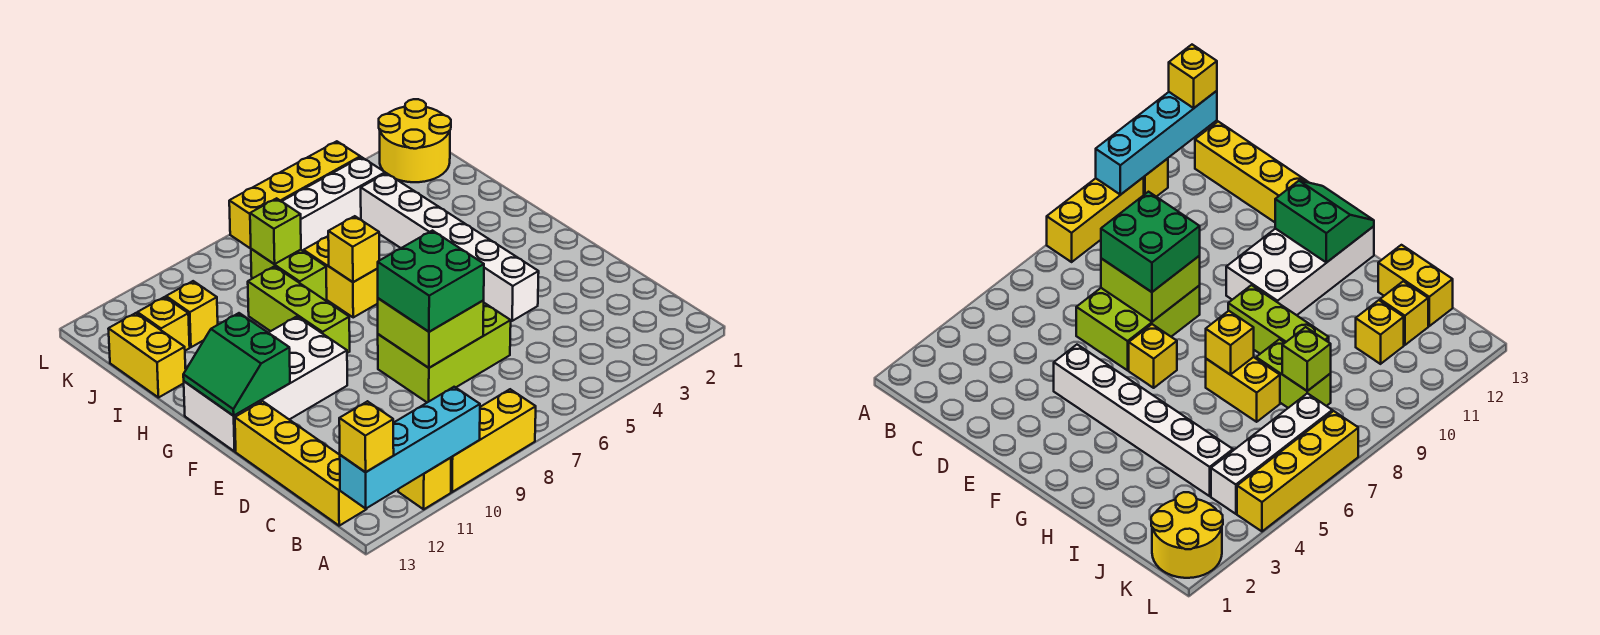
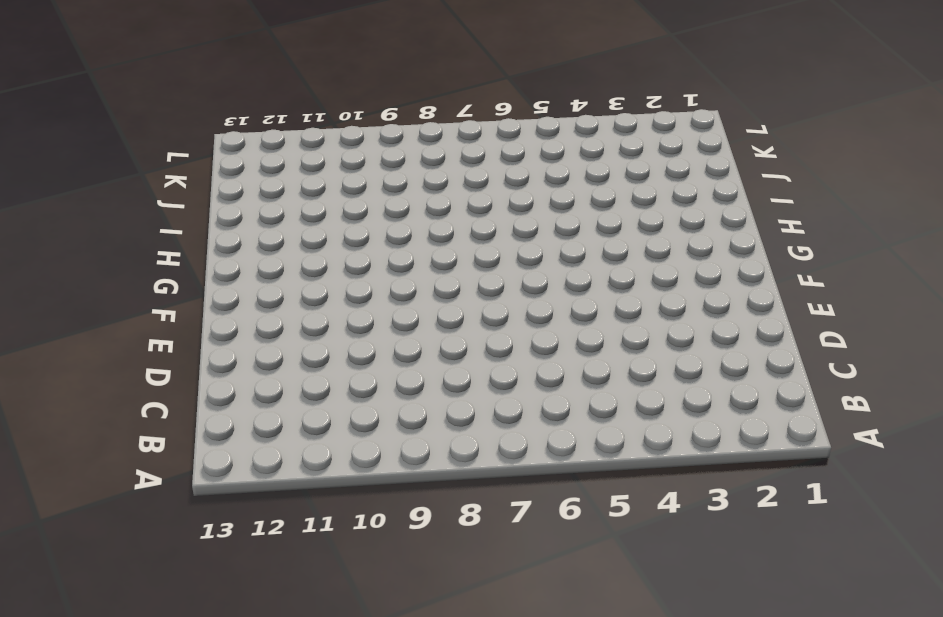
none -> yellow brick A8:A10 level 1
none -> yellow brick A11 level 1
none -> yellow brick B13:E13 level 1

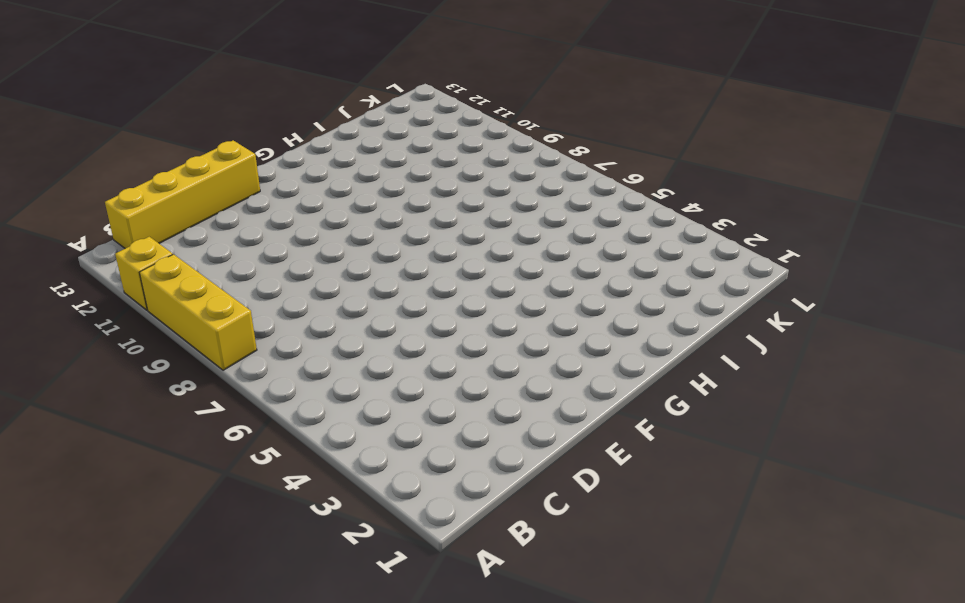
none -> lime brick D6:E8 level 1
none -> white brick E4:J4 level 1
none -> yellow brick F6 level 1

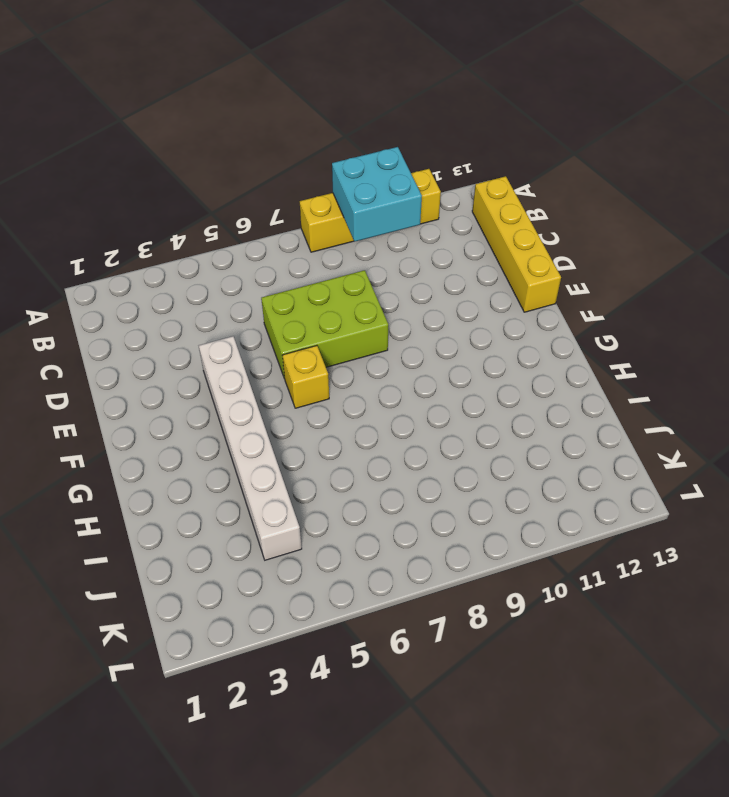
cyan brick A9:B10 level 2 -> cyan brick A10:A13 level 2
none -> white brick F10:G13 level 1
none -> lime brick G9:I9 level 1
none -> yellow brick H7:I7 level 1

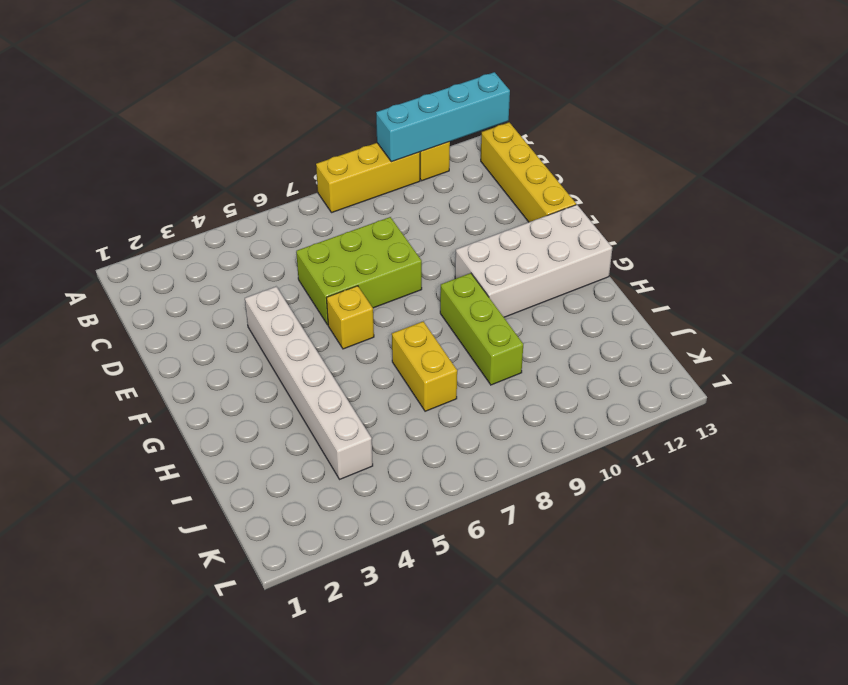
none -> lime brick I8:J8 level 1
none -> yellow brick I13:J13 level 1
none -> yellow brick J11 level 1

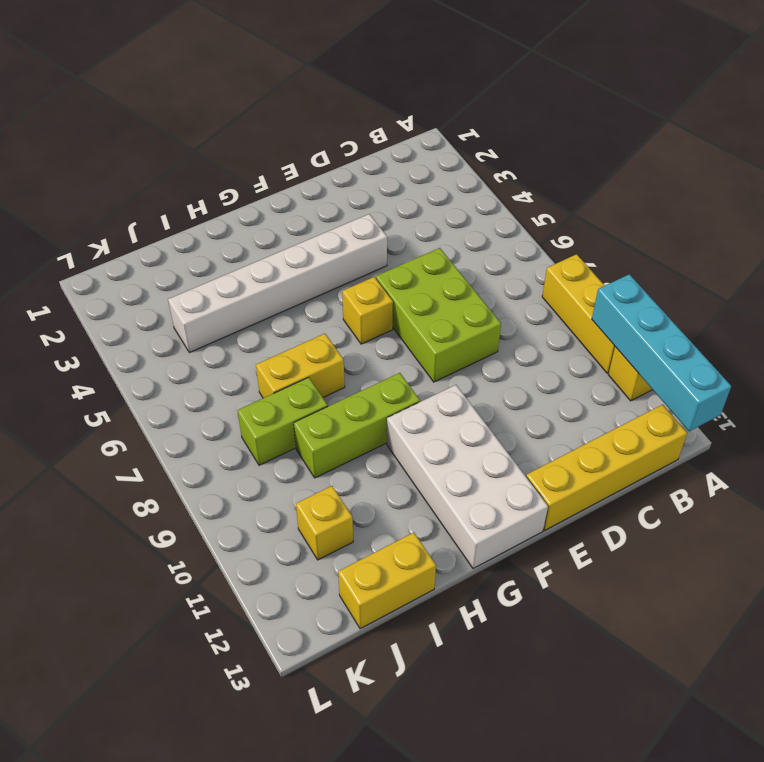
none -> yellow brick J12 level 1
none -> yellow round brick K1:L2 level 1
none -> white brick K4:K7 level 1

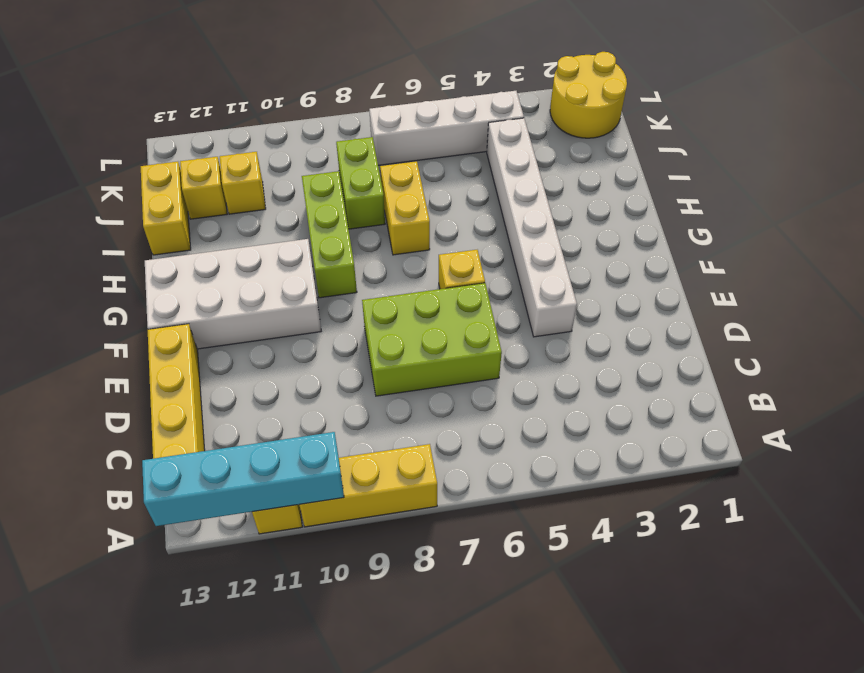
none -> yellow brick L4:L7 level 1
none -> lime brick D7:E8 level 2
none -> green slope F12:G13 level 2 top 12

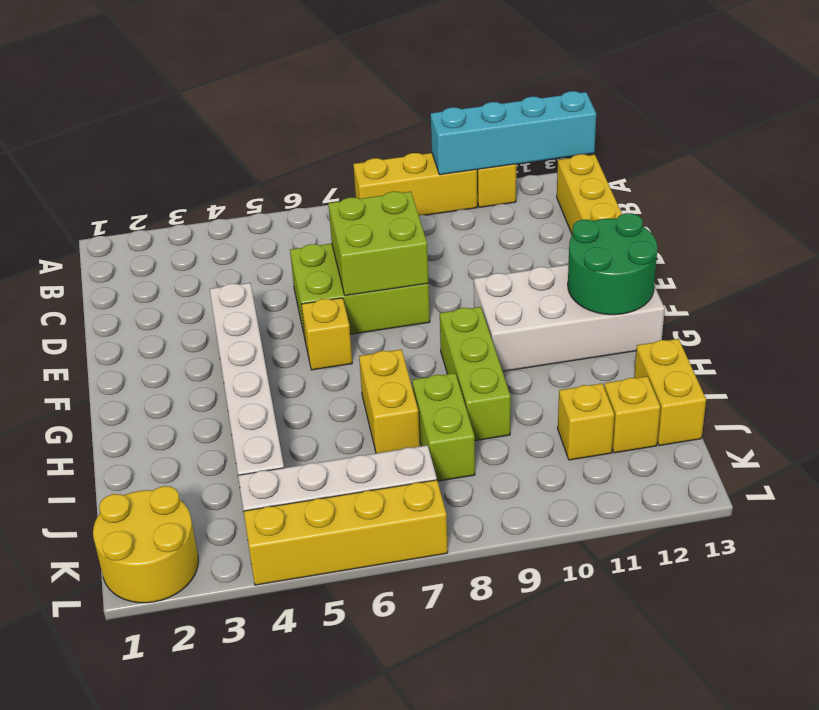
green round brick F12:G13 level 2 -> green slope F12:G13 level 2 top 12
none -> yellow brick H7 level 2
none -> lime brick J8 level 2
none -> yellow brick A13 level 3

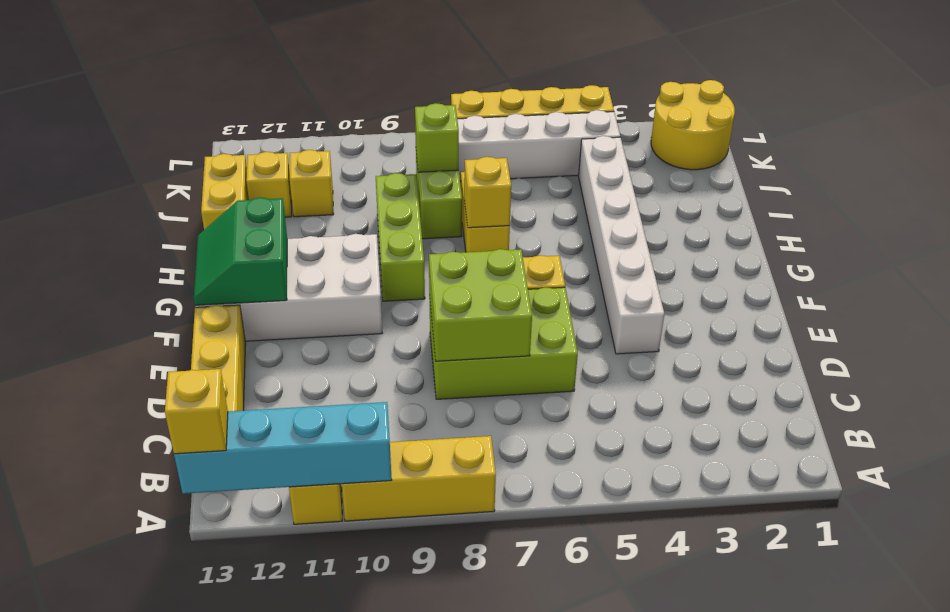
none -> green brick D7:E8 level 3

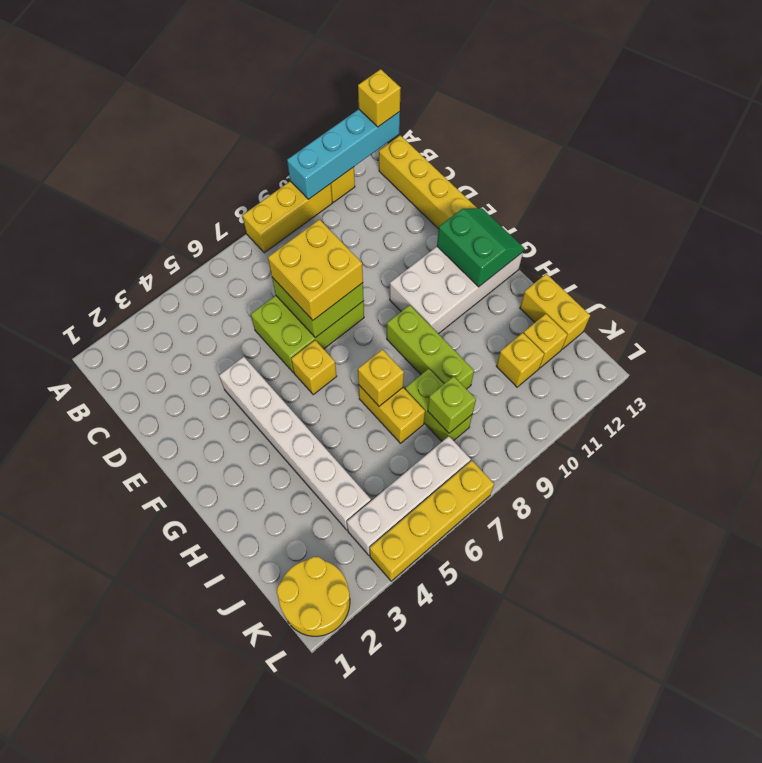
yellow brick D7:E8 level 3 -> green brick D7:E8 level 3

